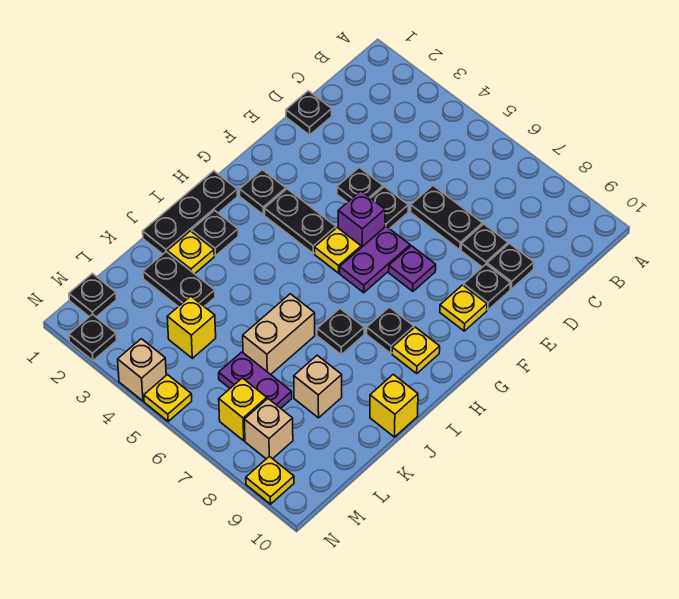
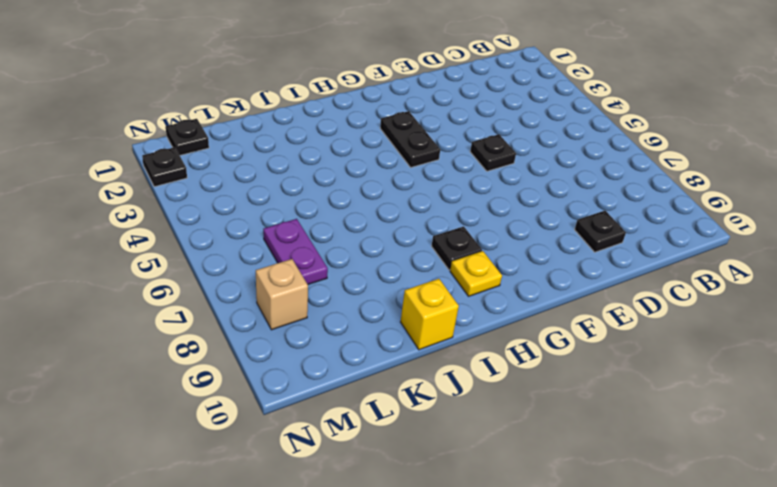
none -> black plate D1 level 1
none -> black plate D6:D7 level 1
none -> black plate D8 level 1
none -> black plate E4 level 1

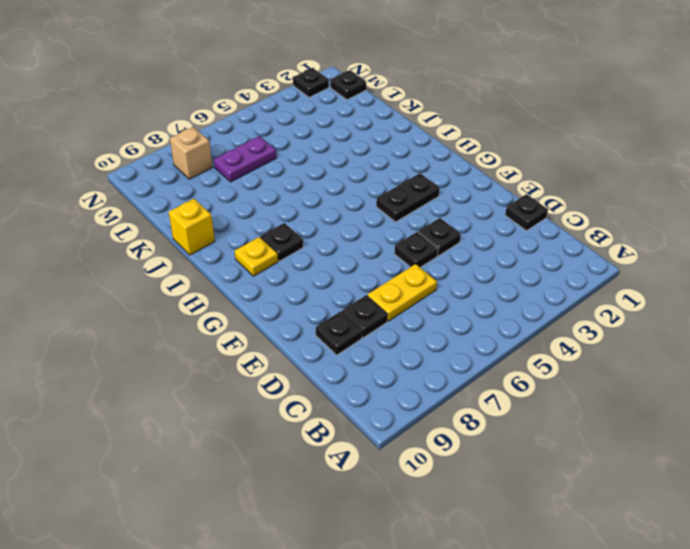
yellow plate D6:D7 level 1 -> black plate D6:D7 level 1
none -> black plate E9 level 1
none -> purple brick F5 level 1
none -> purple plate F6:G6 level 1
none -> purple plate F7 level 1

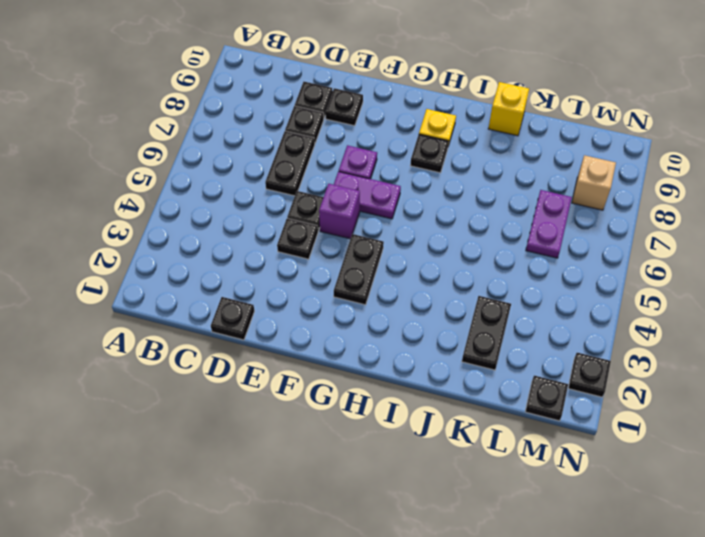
none -> yellow plate F9 level 1
none -> black plate G2 level 1
none -> yellow plate G5 level 1
none -> black plate H1:J1 level 1

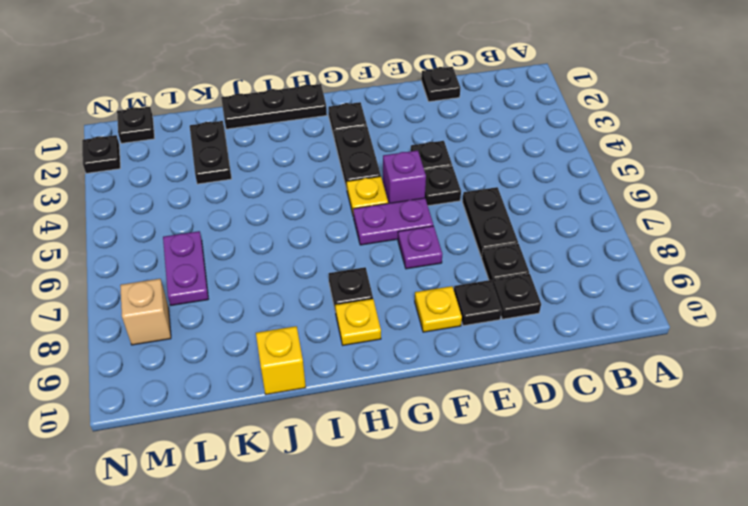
none -> black plate I2 level 1
none -> black plate I7 level 1
none -> yellow plate J2 level 1
none -> tan brick J6:K6 level 1

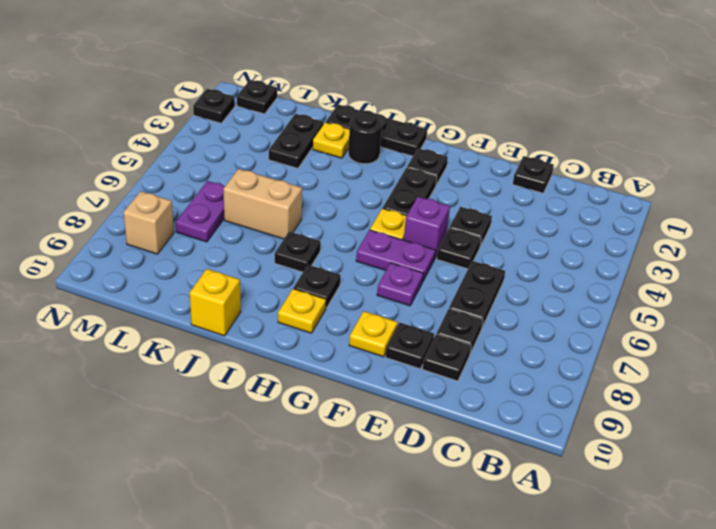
black round brick I2 level 1 -> black plate I2 level 1
none -> tan brick K8 level 1
none -> yellow brick L4 level 1
none -> yellow brick M7 level 1
none -> tan brick N4 level 1

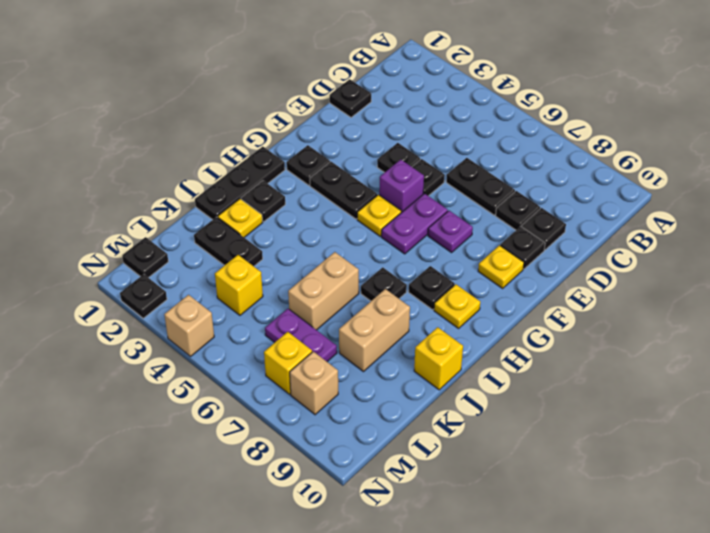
tan brick J8:K8 level 1 -> tan brick K8 level 1
none -> yellow plate N5 level 1
none -> yellow plate N9 level 1

